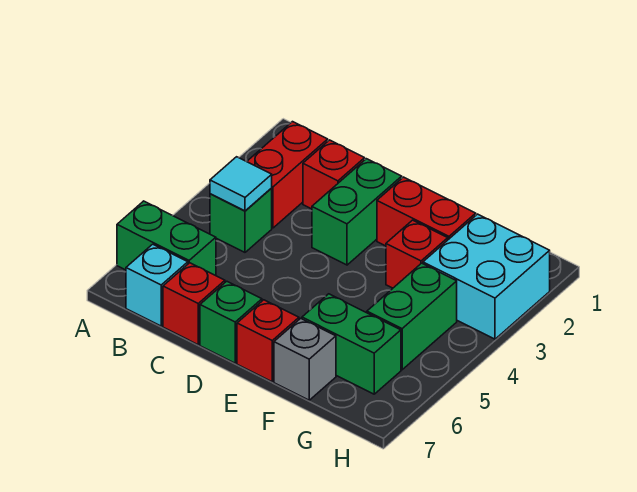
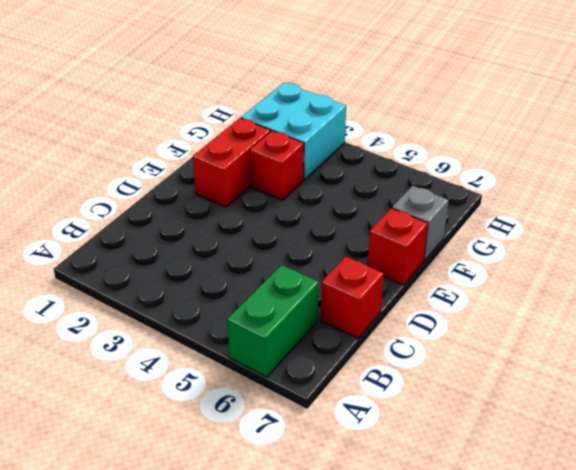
none -> red brick B2:B3 level 1
none -> green brick B4 level 1
none -> cyan brick B7 level 1

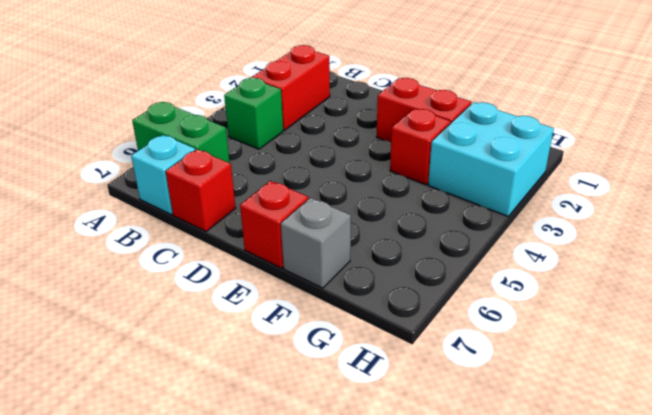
none -> red brick C2 level 1
none -> green brick D2:D3 level 1
none -> green brick D7 level 1

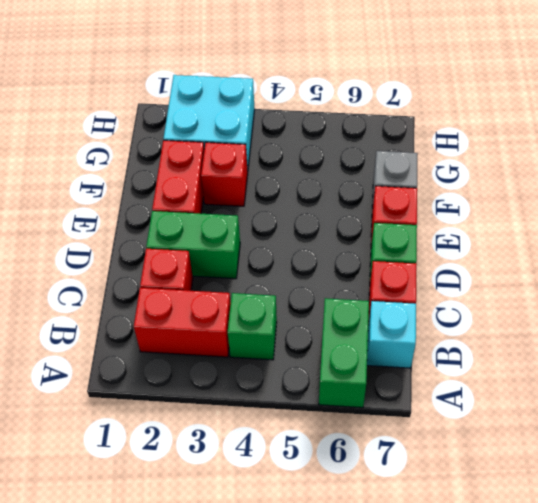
none -> green brick F6:G6 level 1
none -> green brick G4:G5 level 1
none -> cyan tile B4 level 2

